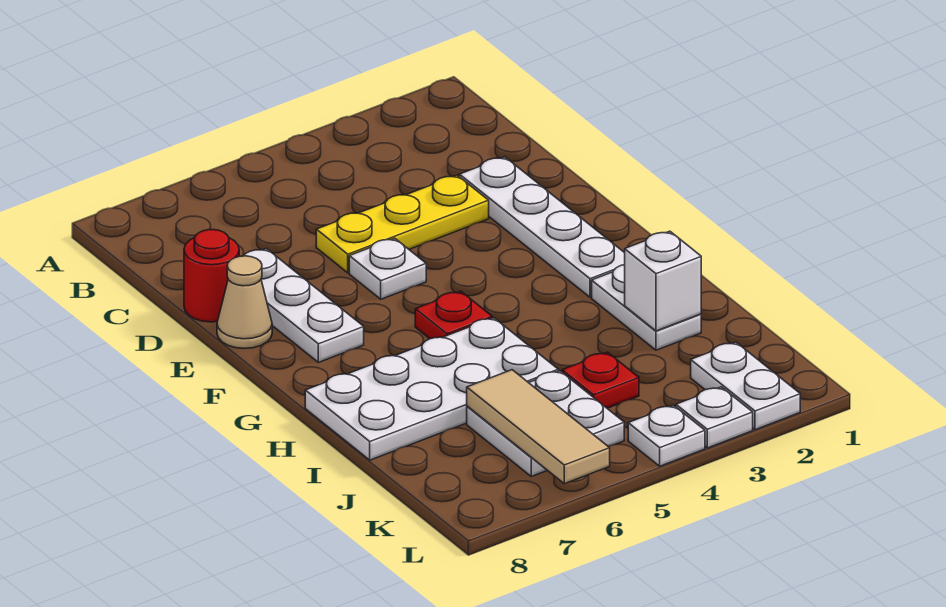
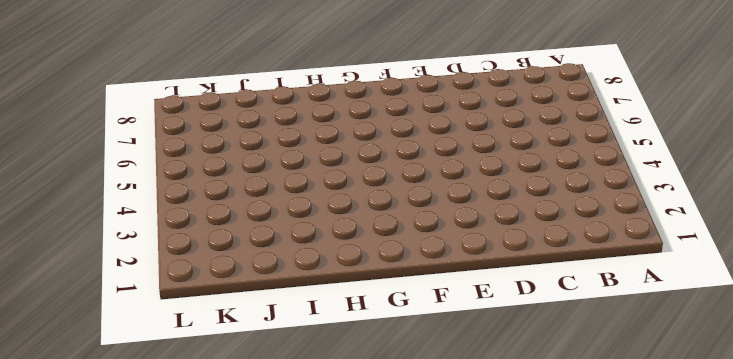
none -> white plate D2:G2 level 1
none -> yellow plate D3:D5 level 1
none -> white plate D7:F7 level 1

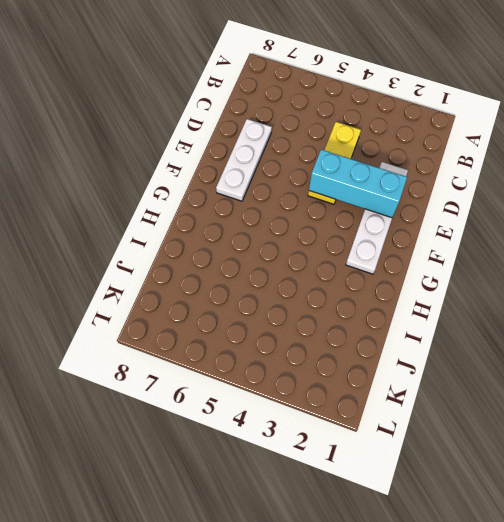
yellow plate C4:E4 level 1 -> yellow plate D3:D5 level 1
cyan brick E2:E4 level 2 -> none
none -> red round brick D8 level 1
none -> white plate E5 level 1
none -> tan cone E8 level 1

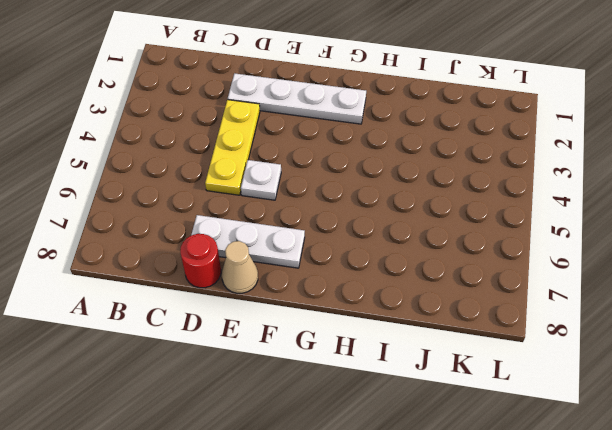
none -> red plate G5 level 1
none -> white plate H2:I2 level 1
none -> white plate H5:I8 level 1

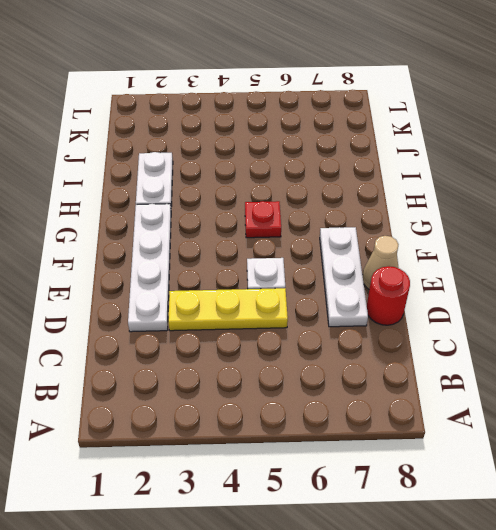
none -> white plate H5:I8 level 1
none -> red plate J4 level 1
none -> white plate J5:K6 level 1

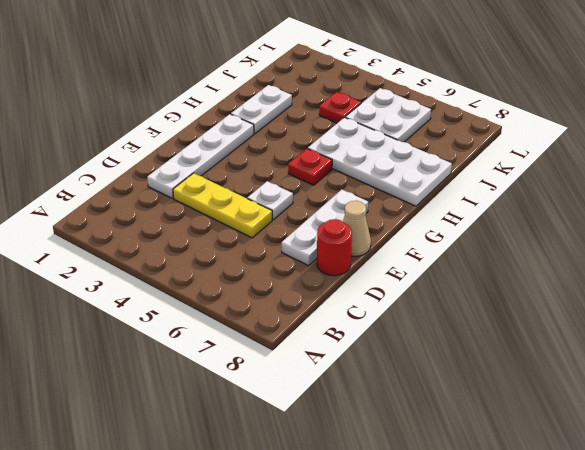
none -> white plate K2:L2 level 1
none -> white plate L3 level 1
none -> white plate L4 level 1

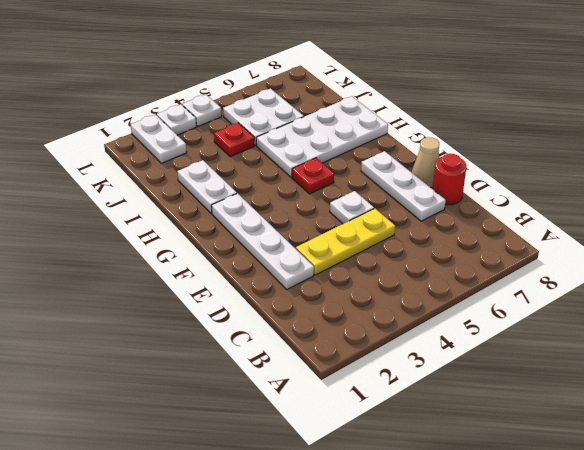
none -> white brick I2 level 2
none -> tan tile J6:L6 level 2

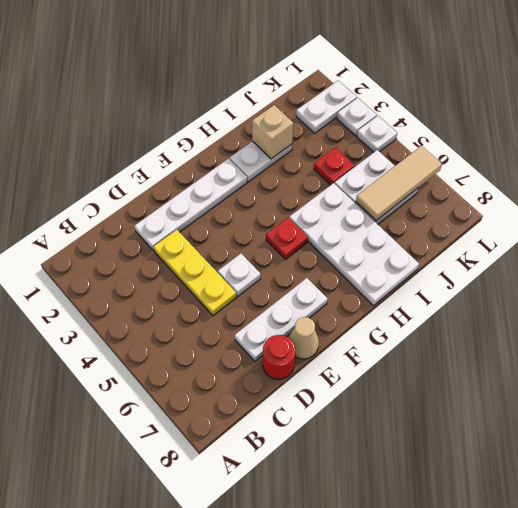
tan brick I2 level 2 -> white brick I2 level 2

